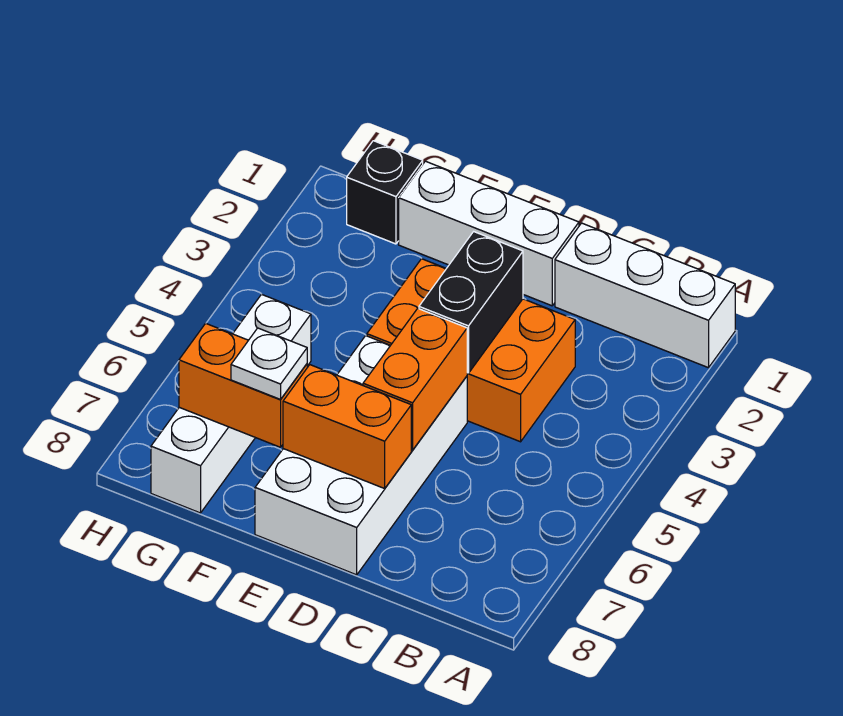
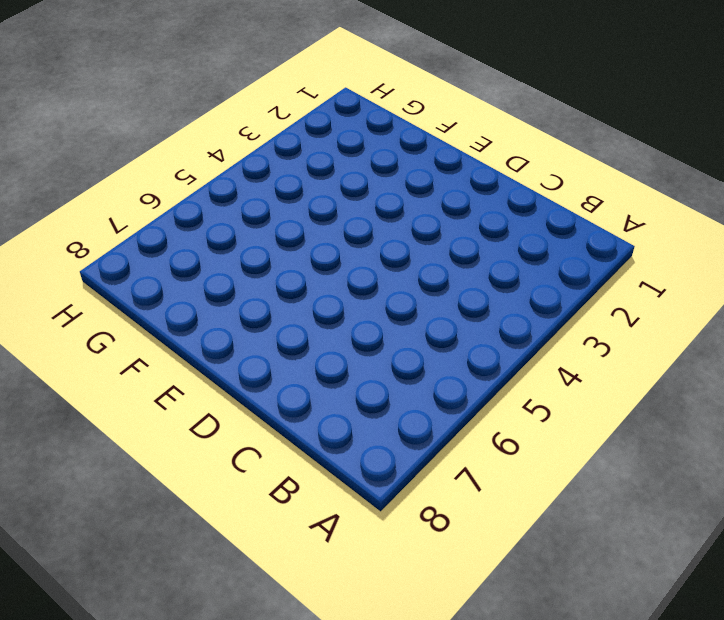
none -> white brick A1:C1 level 1
none -> orange brick C3:E4 level 1

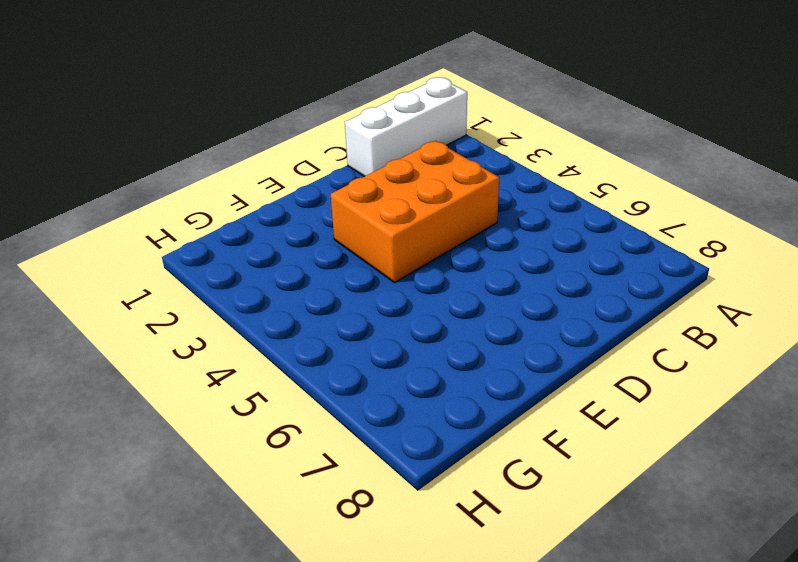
none -> white brick D1:F1 level 1
none -> white brick D5:E8 level 1

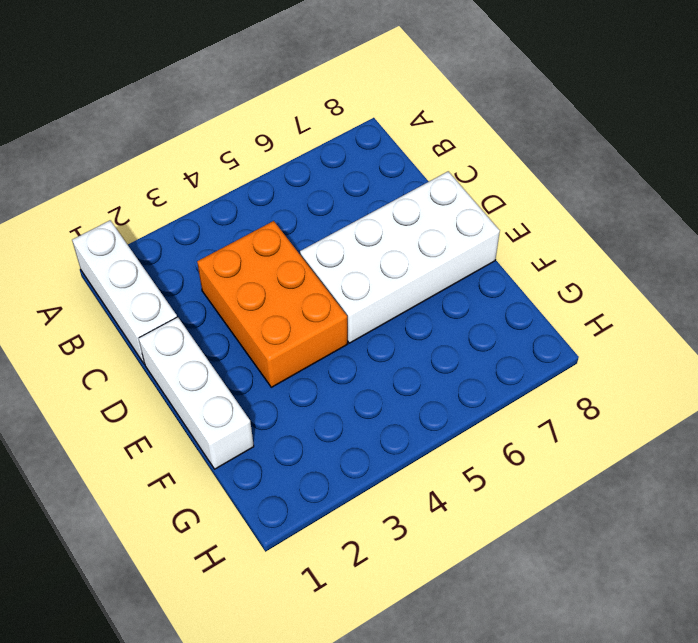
none -> black brick G1 level 1
none -> white brick G5:G8 level 1

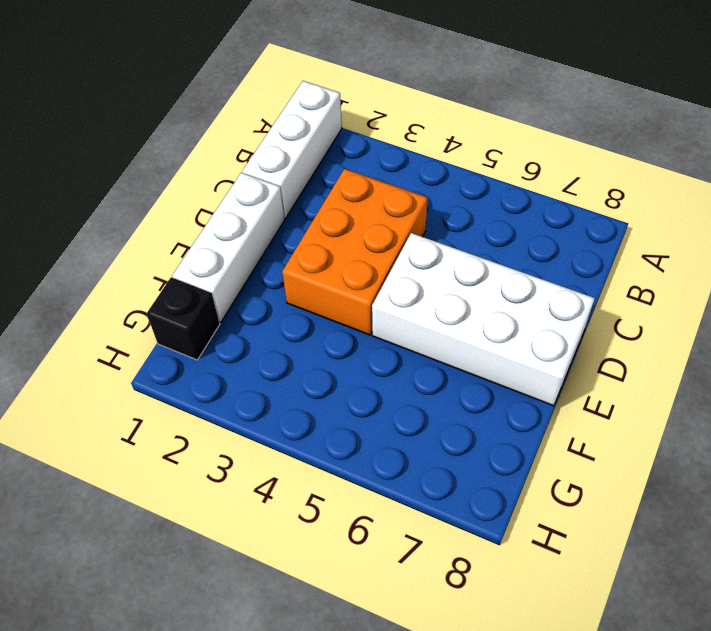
none -> white brick G5:G8 level 1
none -> black brick D3:D4 level 2

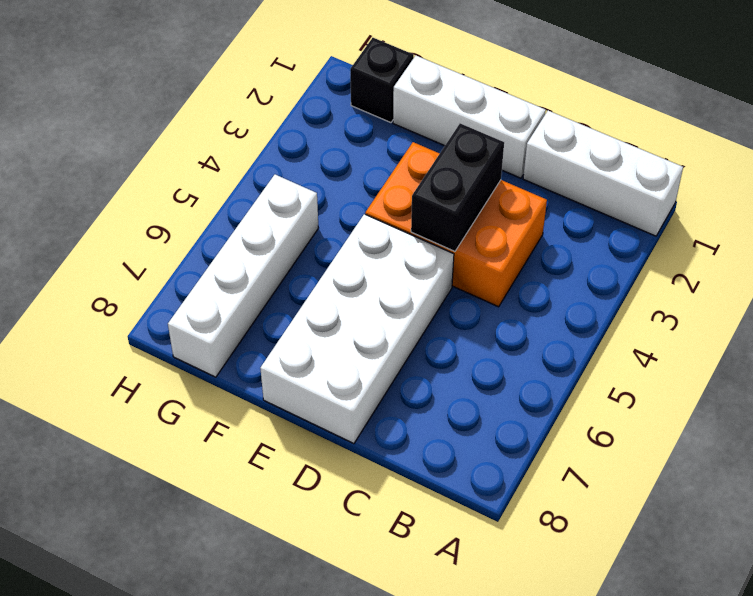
none -> orange brick D5:D6 level 2
none -> orange brick D7:E7 level 2

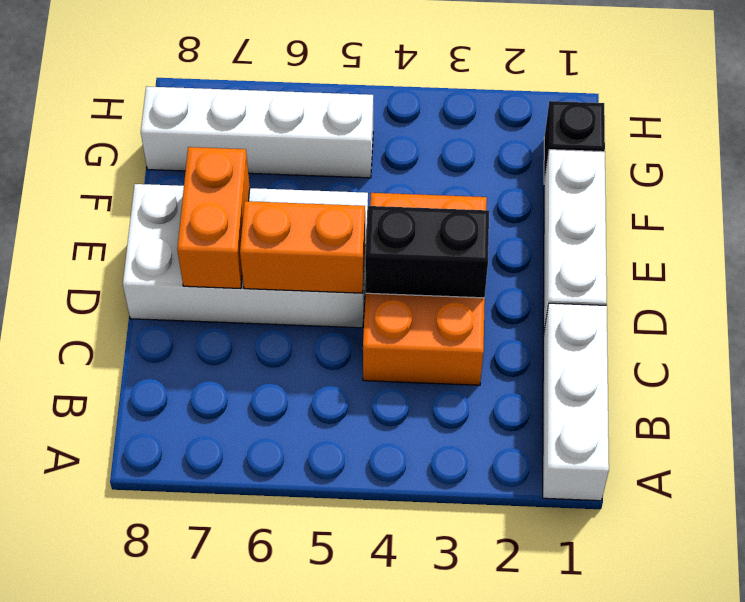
none -> orange brick F7:G7 level 2
none -> white plate F7 level 3

